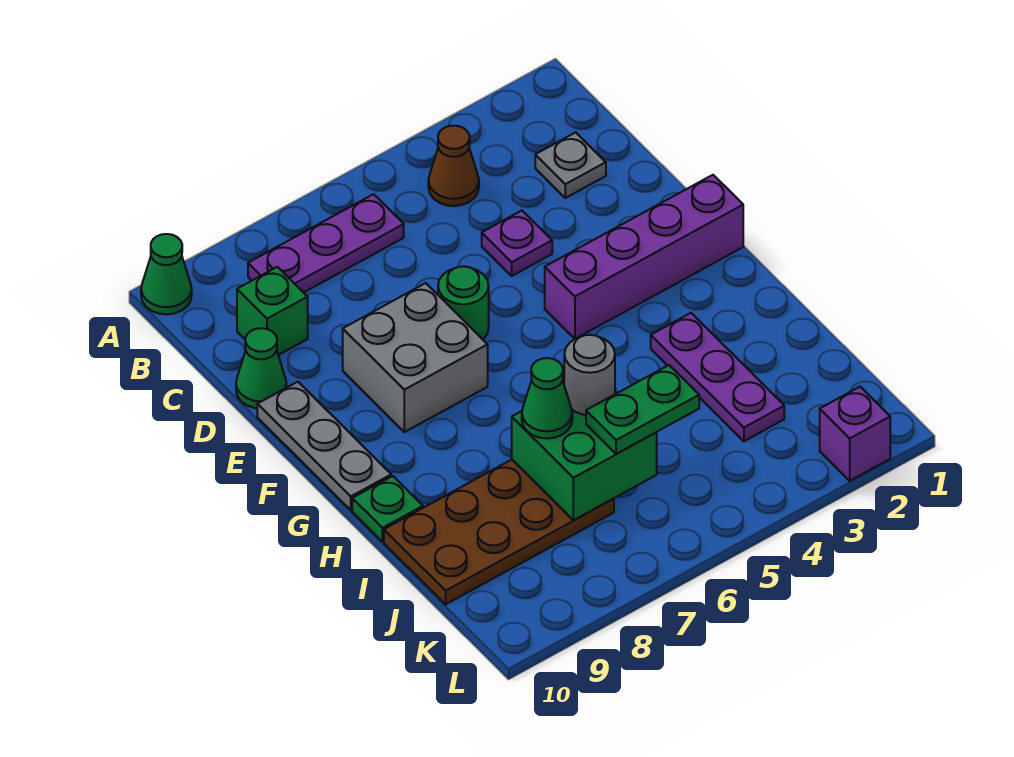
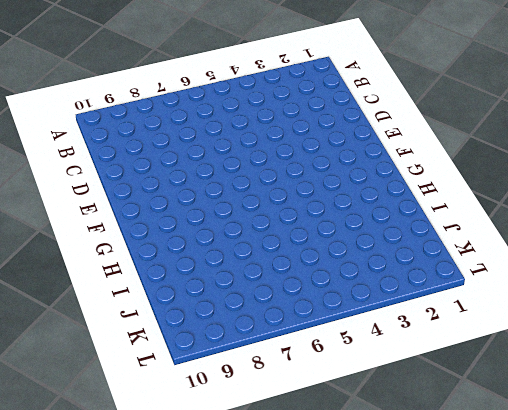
none -> green cone A10 level 1
none -> brown cone B4 level 1
none -> purple plate B6:B8 level 1

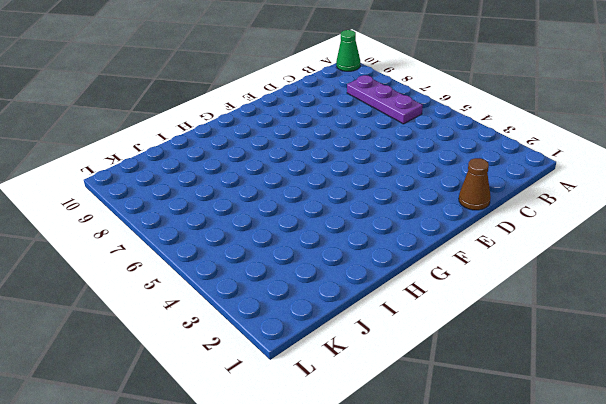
brown cone D1 level 1 -> brown cone B4 level 1
none -> grey plate C2 level 1
none -> green brick C9 level 1
none -> purple plate D4 level 1

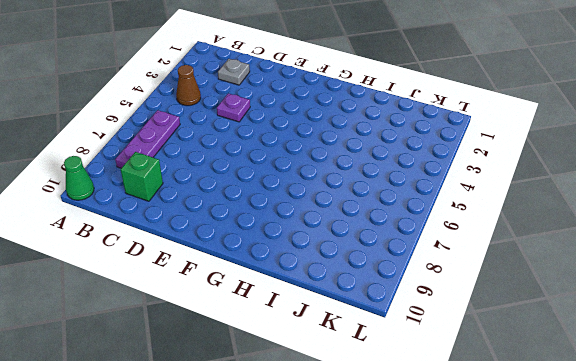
none -> green cone D10 level 1
none -> green round brick E6 level 1
none -> grey brick E7:F8 level 1

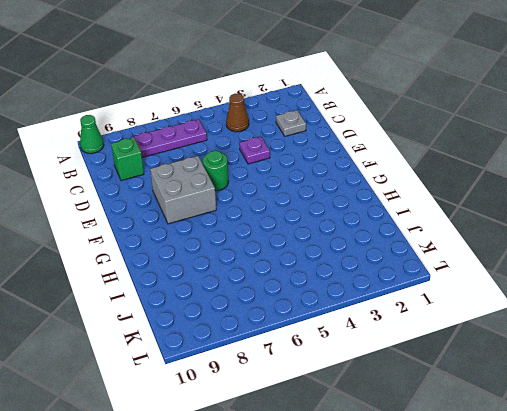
none -> green cone D10 level 1
none -> grey plate E10:G10 level 1
none -> purple brick F1:F4 level 1

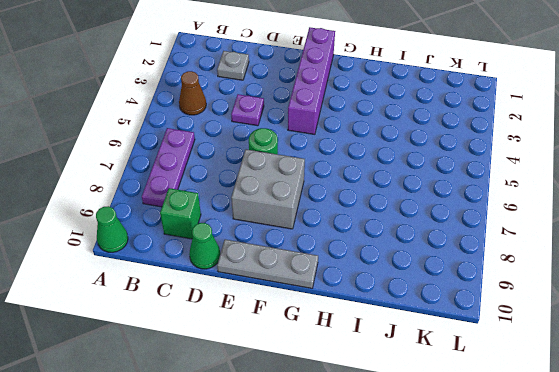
none -> purple plate H3:J3 level 1
none -> green plate H10 level 1
none -> brown plate I7:J10 level 1

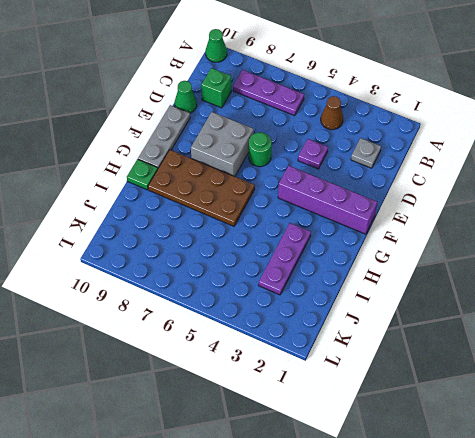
brown plate G6:H9 level 1 -> brown plate I7:J10 level 1
none -> purple brick L2 level 1
none -> green brick I6:J7 level 2
none -> grey round brick I6 level 3

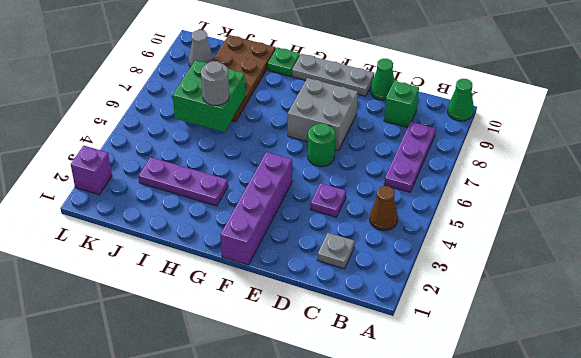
grey cone K9 level 1 -> none
none -> green cone I7 level 3
none -> green plate J5:J6 level 3

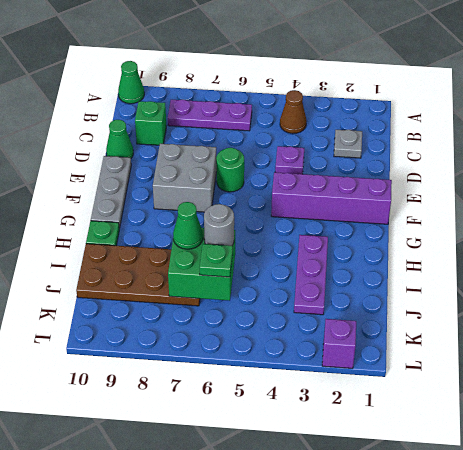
green plate J6 level 3 -> green plate J5:J6 level 3

